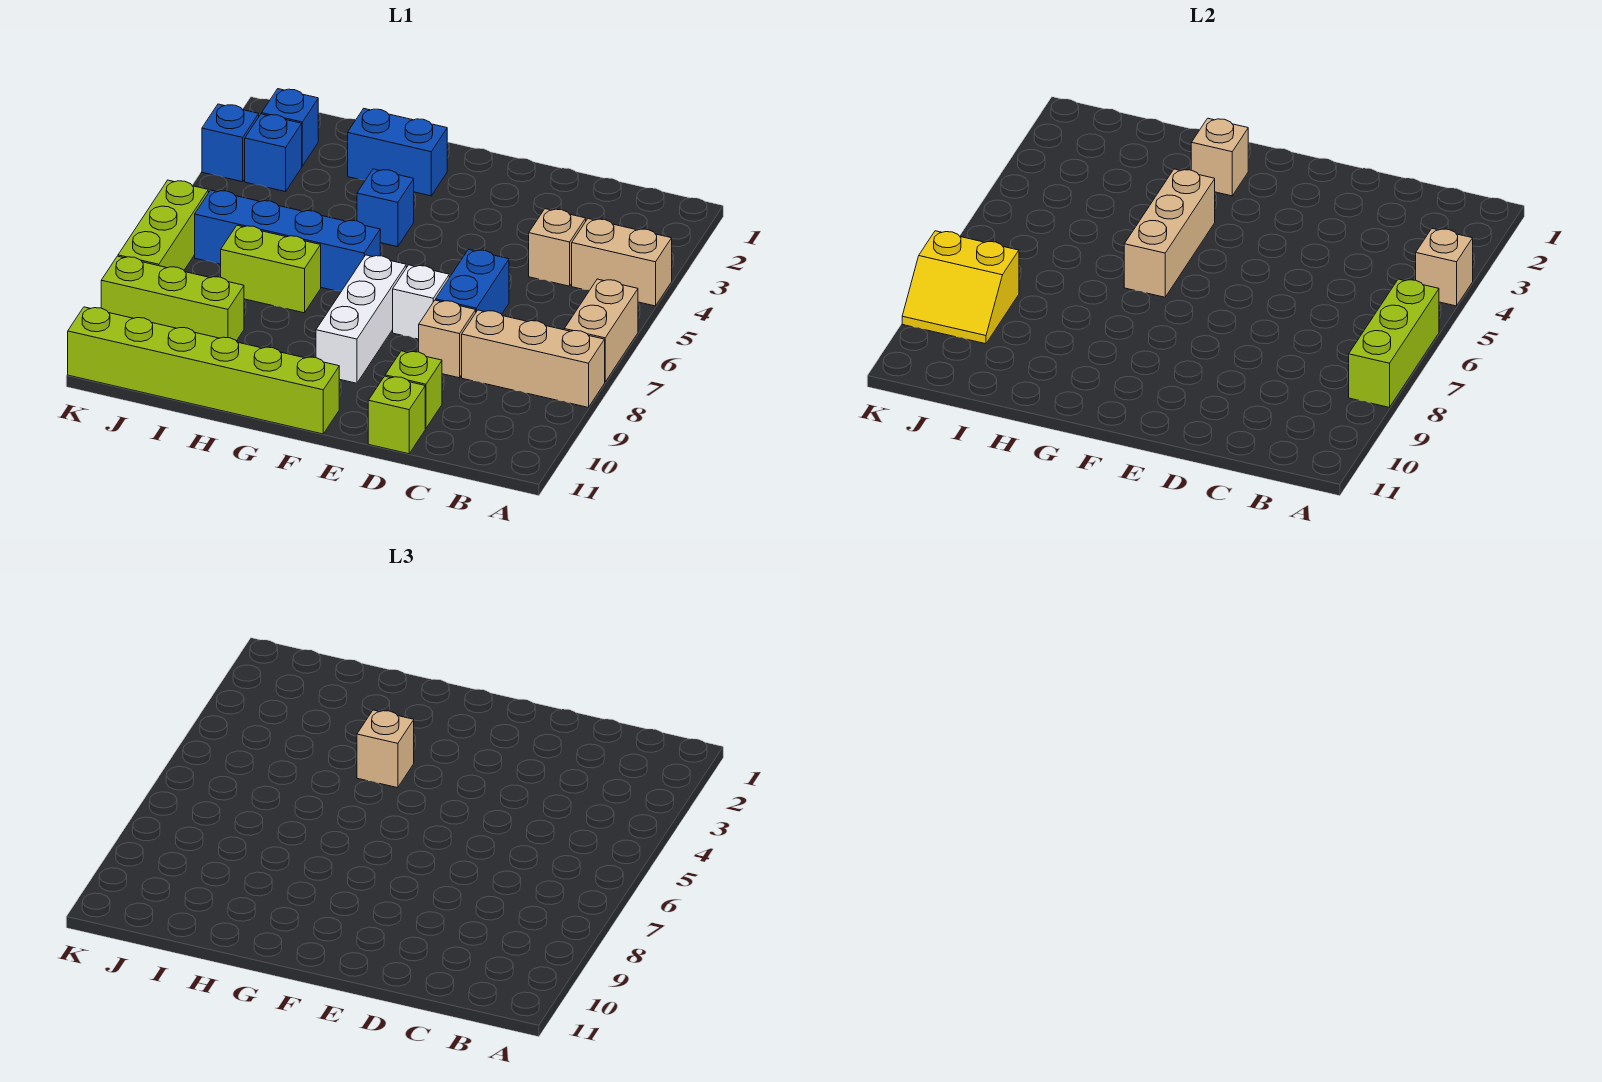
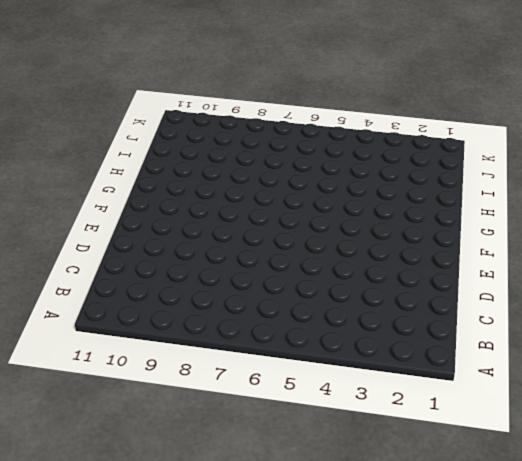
none -> tan brick A4:B4 level 1
none -> tan brick A6:A7 level 1
none -> tan brick A8:C8 level 1

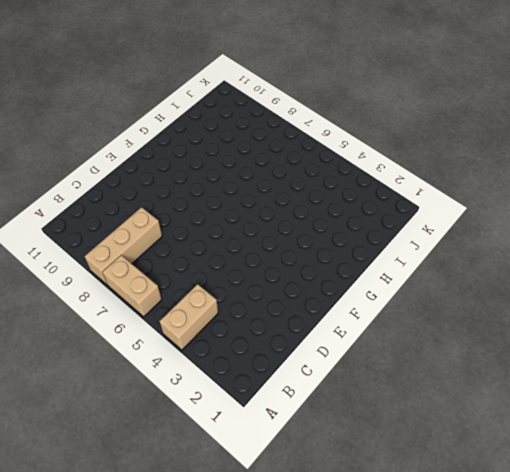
none -> tan brick C4 level 1
none -> blue brick D6:D7 level 1
none -> tan brick D8 level 1

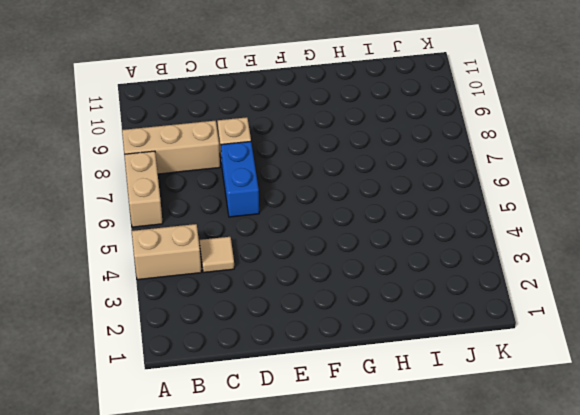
tan tile C4 level 1 -> tan brick C4 level 1
none -> lime brick D10 level 1
none -> lime brick D11 level 1
none -> white brick E7 level 1

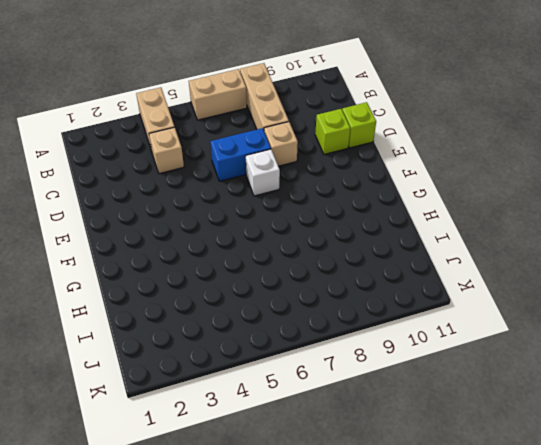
none -> white brick F7:F9 level 1
none -> lime brick F11:K11 level 1
none -> blue brick G2:H2 level 1

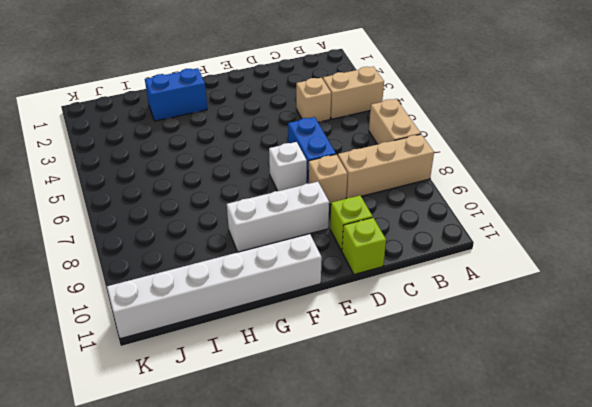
white brick E9:G9 level 1 -> white brick F7:F9 level 1
white brick F11:K11 level 1 -> lime brick F11:K11 level 1
none -> blue brick G4 level 1
none -> blue brick G6:J6 level 1
none -> lime brick H7:I7 level 1

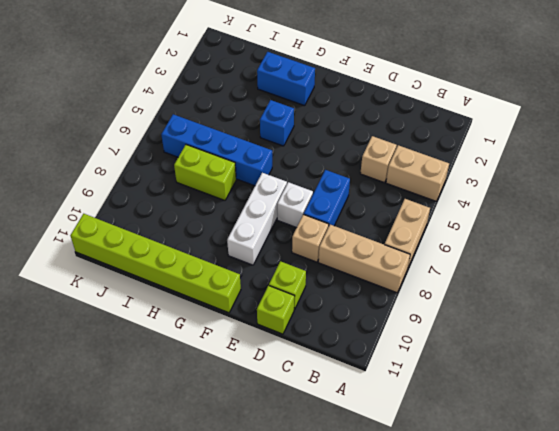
none -> lime brick I9:K9 level 1
none -> blue brick J2 level 1
none -> blue brick J3 level 1

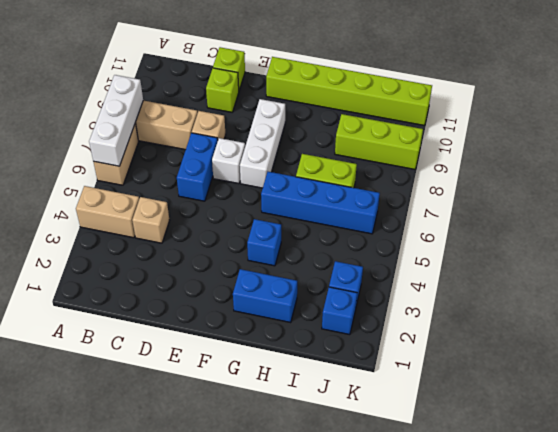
white brick A6:A8 level 2 -> lime brick A6:A8 level 2
none -> blue brick K3 level 1
none -> lime brick K6:K8 level 1
none -> tan brick A4 level 2

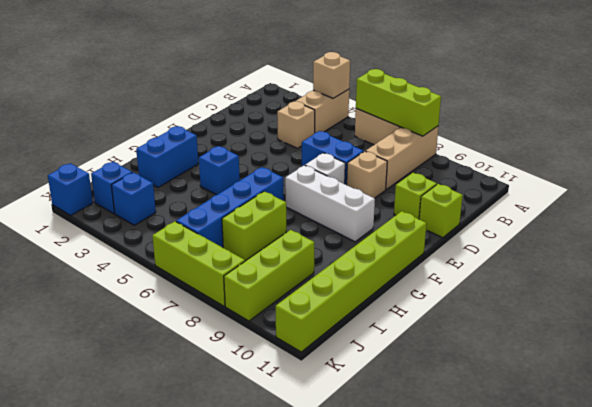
blue brick K1 level 1 -> blue brick K3 level 1
none -> tan brick G2 level 2
none -> tan brick G4:G6 level 2
none -> yellow slope J8:K9 level 2 top 8

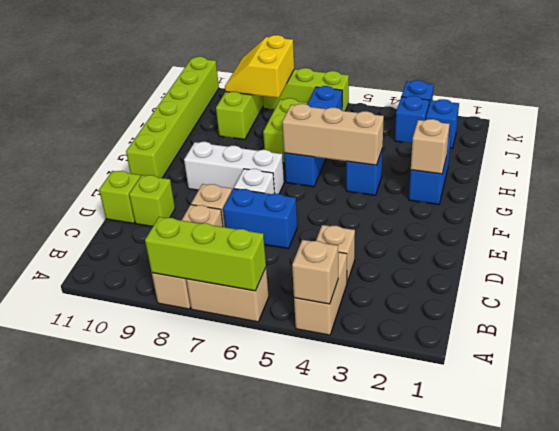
none -> tan brick G4 level 3

